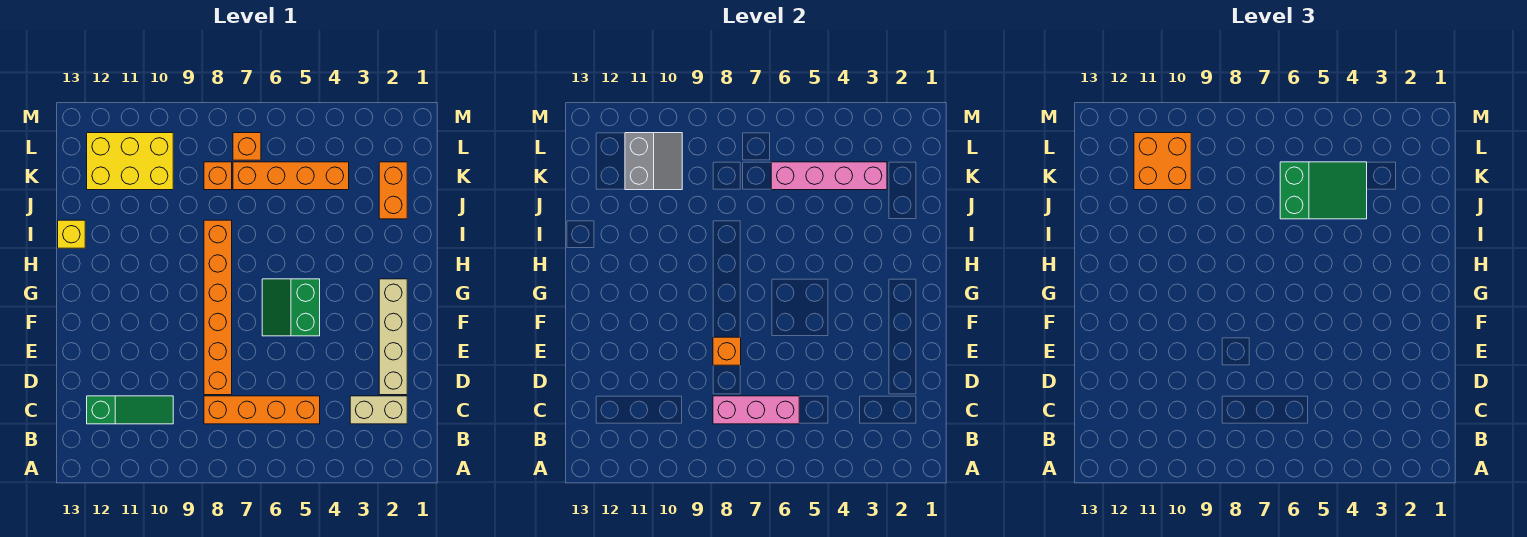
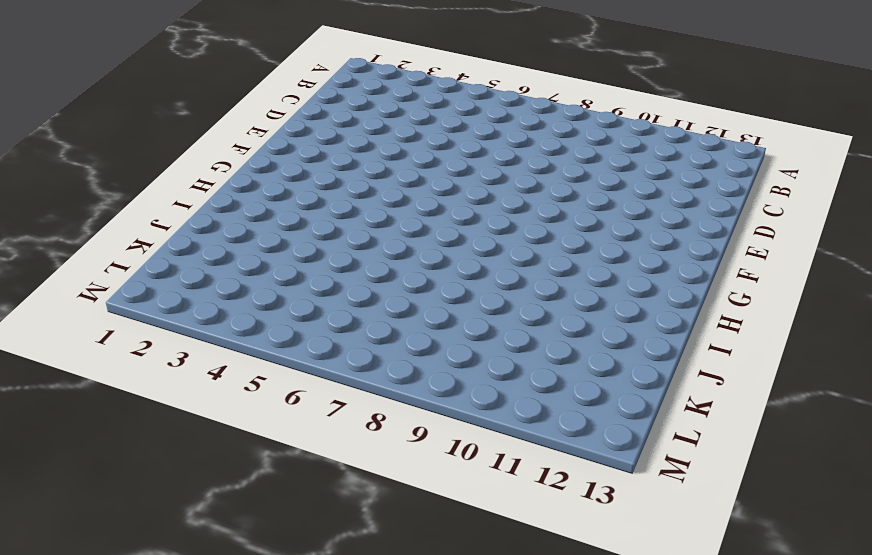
none -> tan brick C2:C3 level 1
none -> orange brick C5:C8 level 1
none -> green slope C10:C12 level 1 top 12

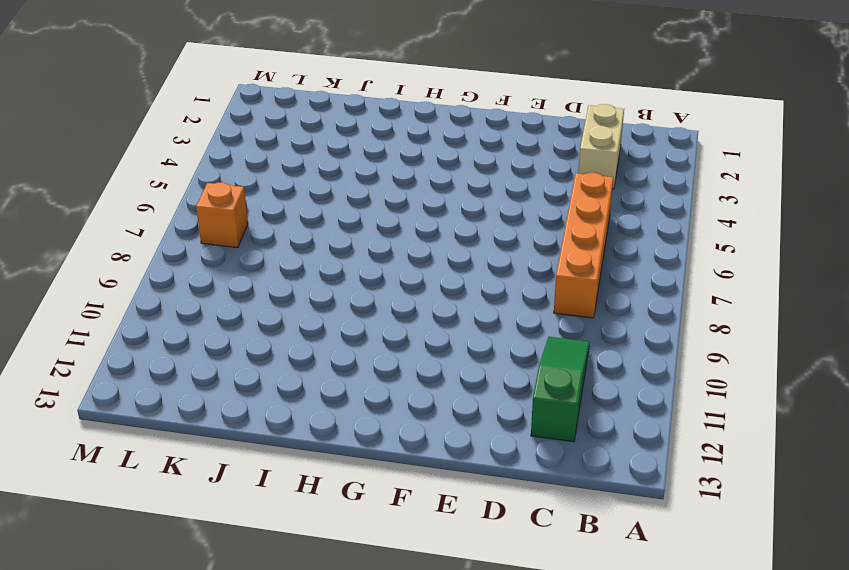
none -> tan brick D2:G2 level 1
none -> orange brick D8:I8 level 1
none -> green slope F5:G6 level 1 top 5

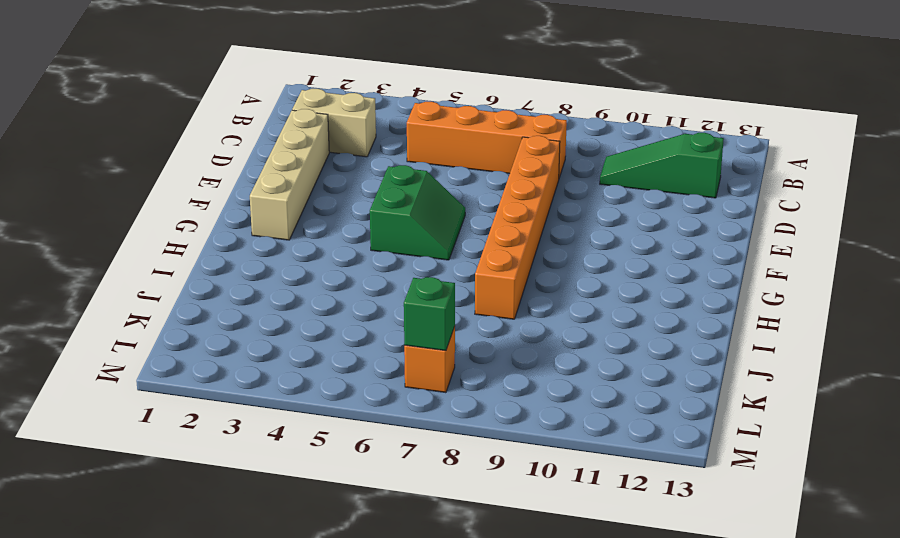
green brick L7 level 2 -> none
none -> yellow brick I13 level 1
none -> orange brick J2:K2 level 1
none -> orange brick K4:K7 level 1

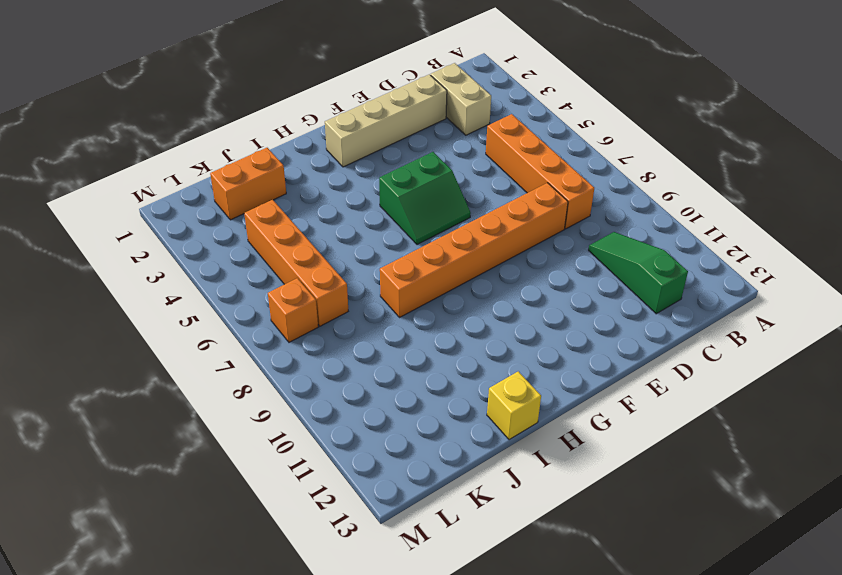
none -> orange brick K8 level 1
none -> yellow brick K10:L12 level 1
none -> pink brick C6:C8 level 2

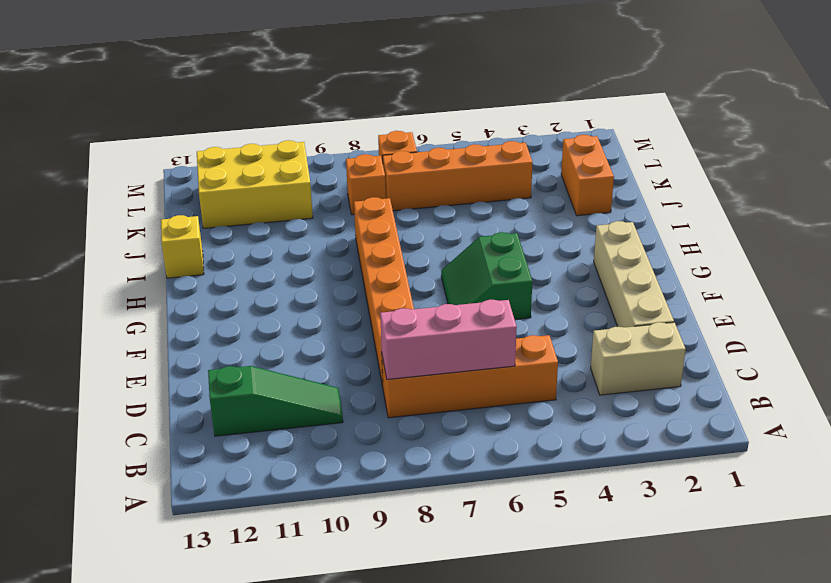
none -> orange brick E8 level 2
none -> pink brick K3:K6 level 2
none -> grey slope K10:L11 level 2 top 11

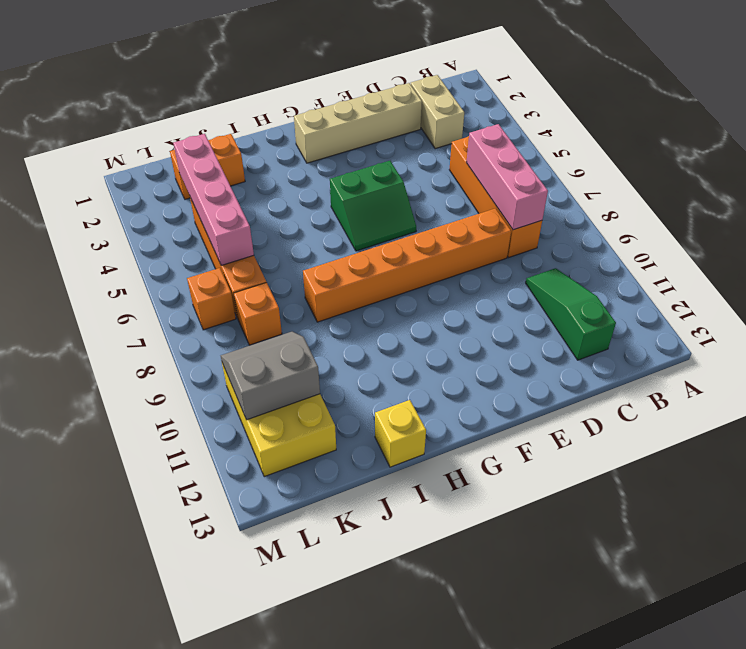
none -> orange brick E8 level 2
none -> green slope J4:K6 level 3 top 6
none -> orange brick K10:L11 level 3

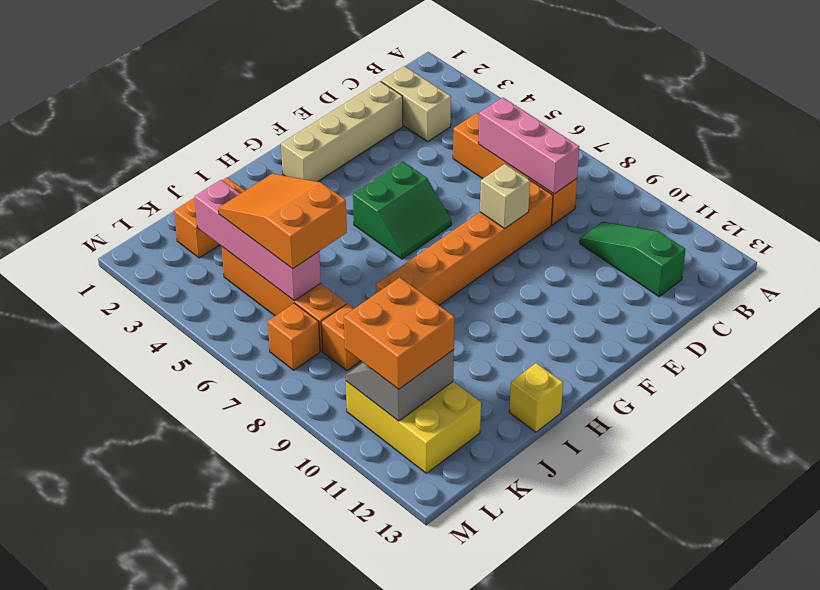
tan brick E8 level 2 -> orange brick E8 level 2
orange slope J4:K6 level 3 top 6 -> green slope J4:K6 level 3 top 6

